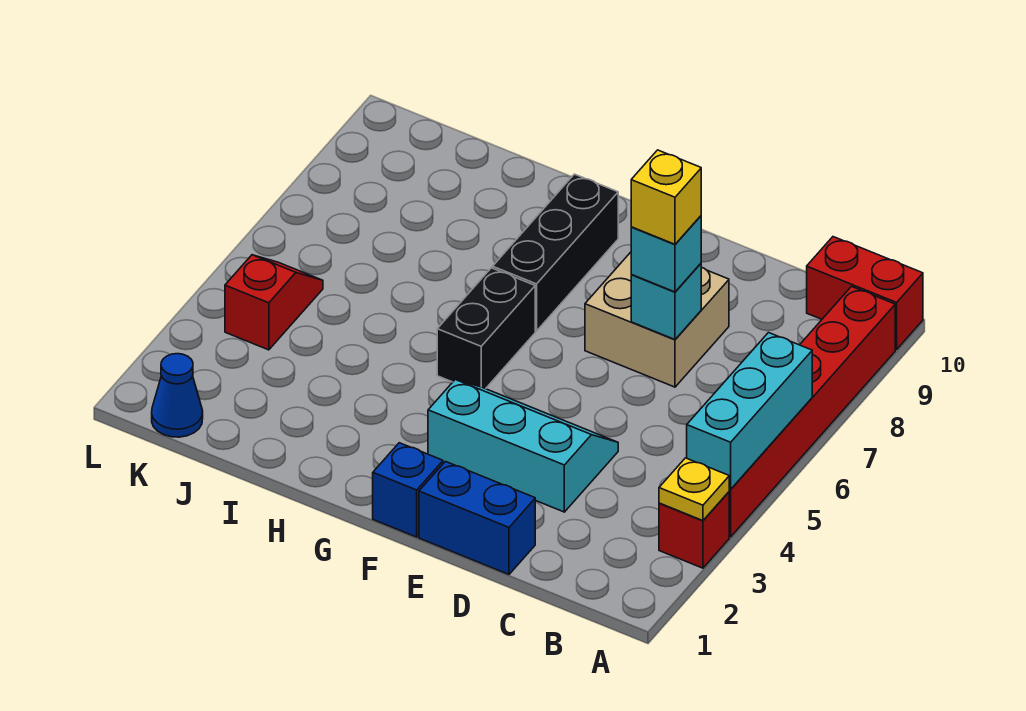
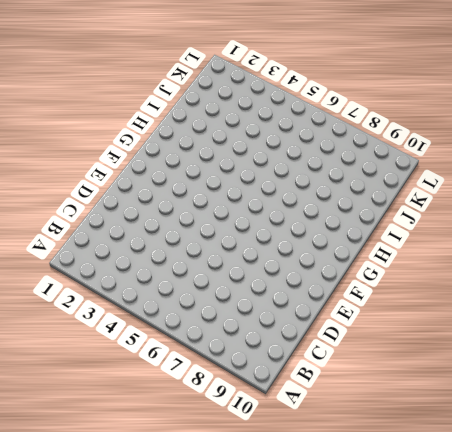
none -> red brick A3 level 1
none -> red brick A4:A9 level 1
none -> red brick A10:B10 level 1

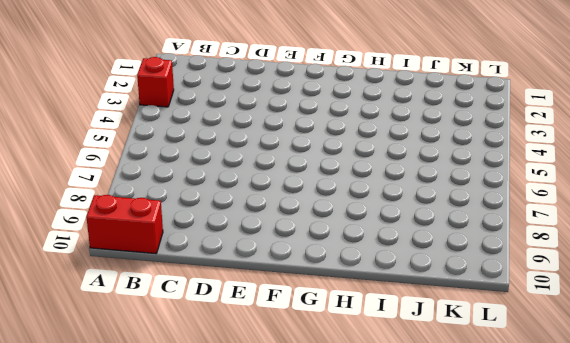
none -> red brick A4:A9 level 1
none -> blue brick D1:E1 level 1
none -> cyan slope D3:F4 level 1 top 3

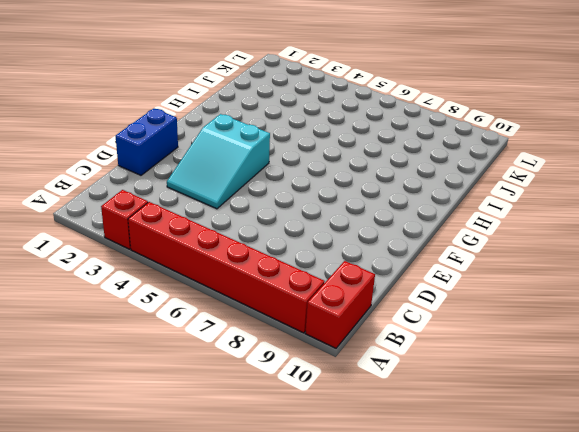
cyan slope D3:F4 level 1 top F -> cyan slope D3:F4 level 1 top 3
none -> tan brick D7:E8 level 1
none -> blue brick F1 level 1
none -> black brick G5:G6 level 1

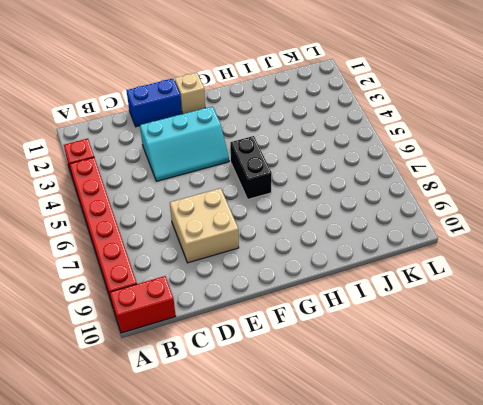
tan brick F1 level 1 -> blue brick F1 level 1
none -> black brick G7:G9 level 1
none -> blue cone K1 level 1
none -> red slope K4:K5 level 1 top 4

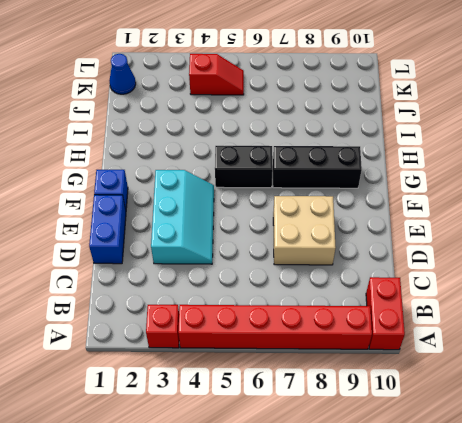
none -> yellow plate A3 level 2
none -> cyan brick A4:A6 level 2
none -> cyan brick D7 level 2

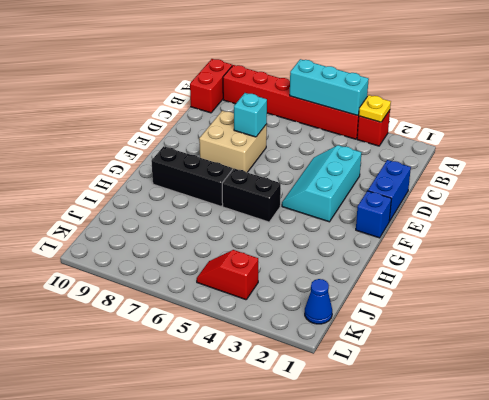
none -> cyan brick D7 level 3
none -> yellow brick D7 level 4

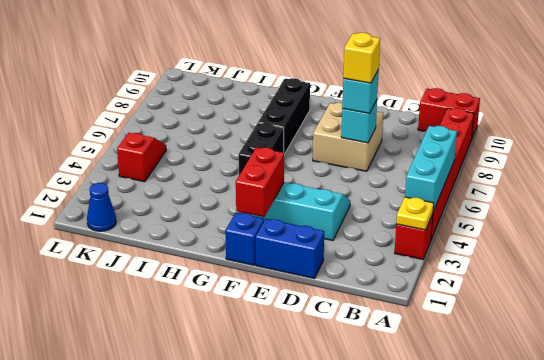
red brick F2:F3 level 2 -> none

